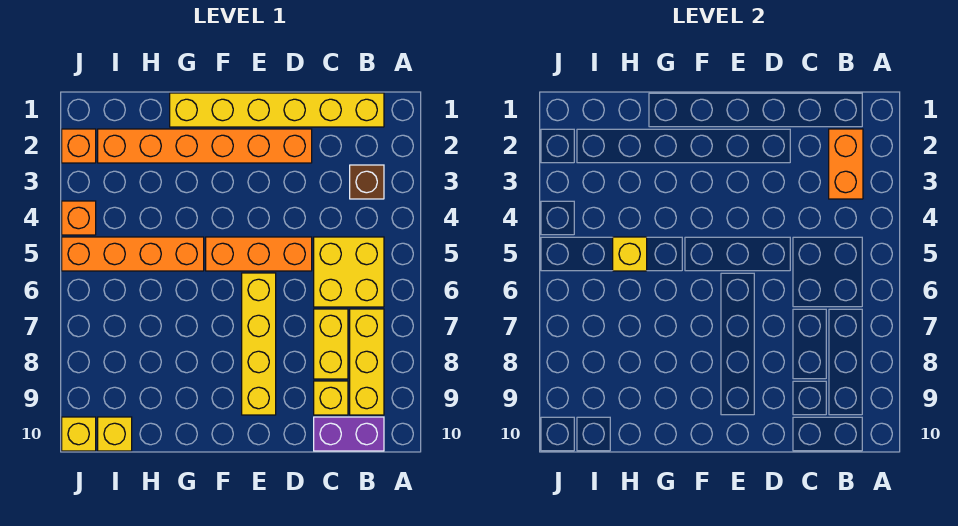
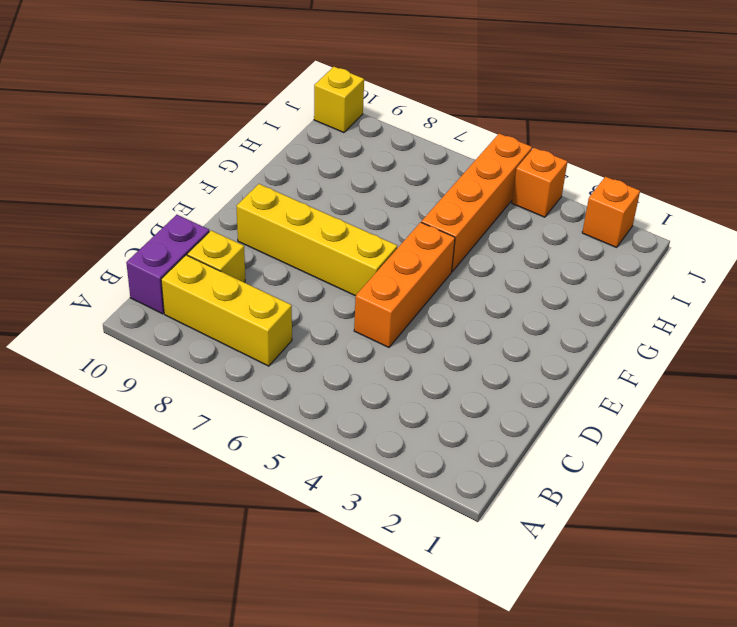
none -> yellow brick B1:G1 level 1
none -> brown brick B3 level 1
none -> yellow brick B5:C6 level 1

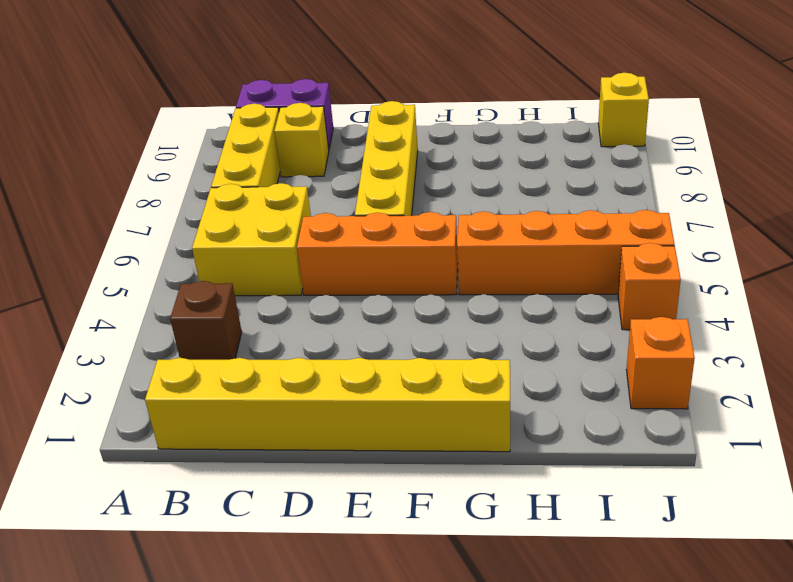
none -> yellow brick C7:C8 level 1
none -> orange brick D2:I2 level 1
none -> yellow brick I10 level 1

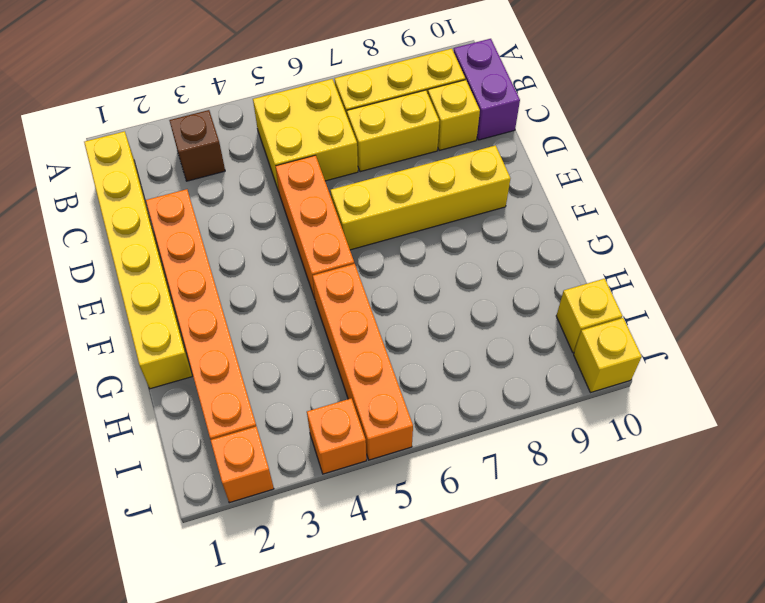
none -> orange brick B2:B3 level 2
none -> yellow brick H5 level 2

